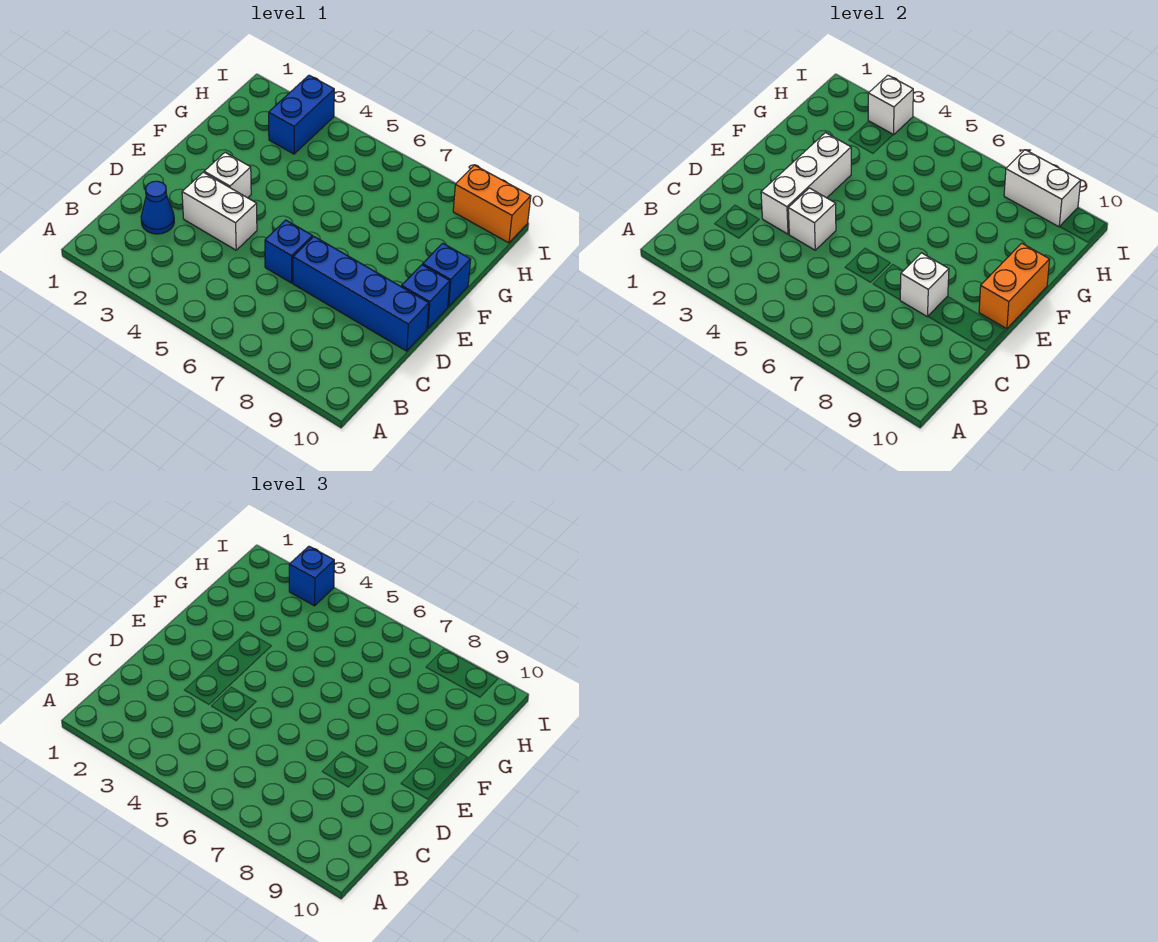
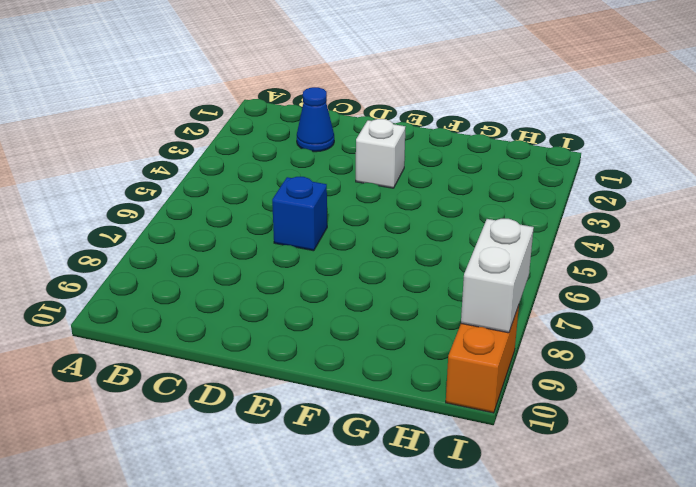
none -> white brick D3:D4 level 1
none -> blue brick D7:D10 level 1
none -> blue brick E10 level 1

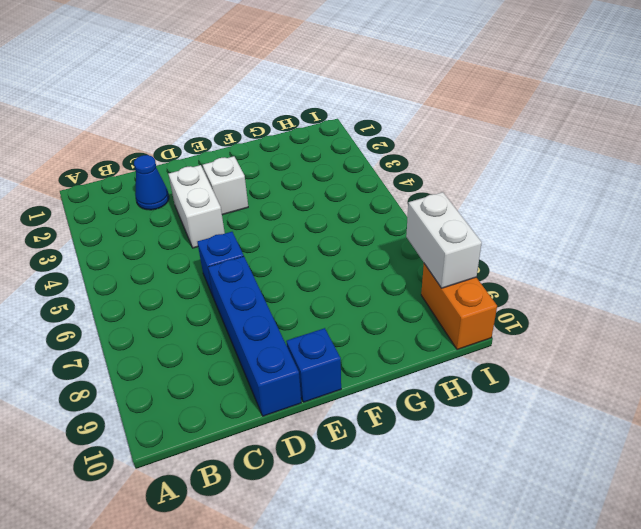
none -> blue brick F10 level 1
none -> blue brick H3:I3 level 1
none -> white brick D3:F3 level 2

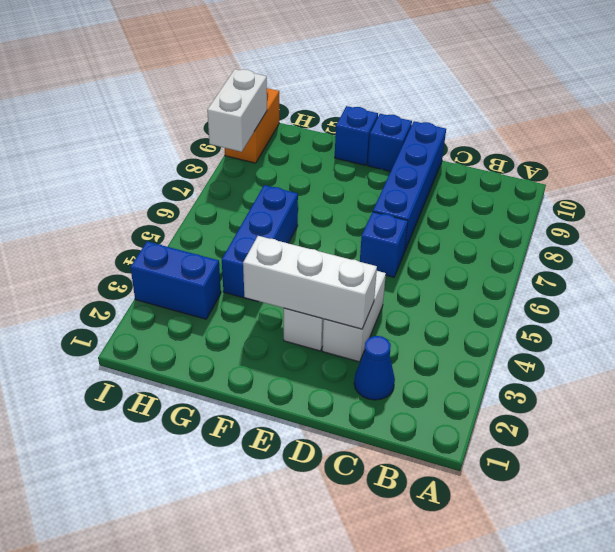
blue brick G4:G6 level 1 -> none
none -> white brick D4 level 2
none -> white brick D8 level 2
none -> orange brick E10:F10 level 2

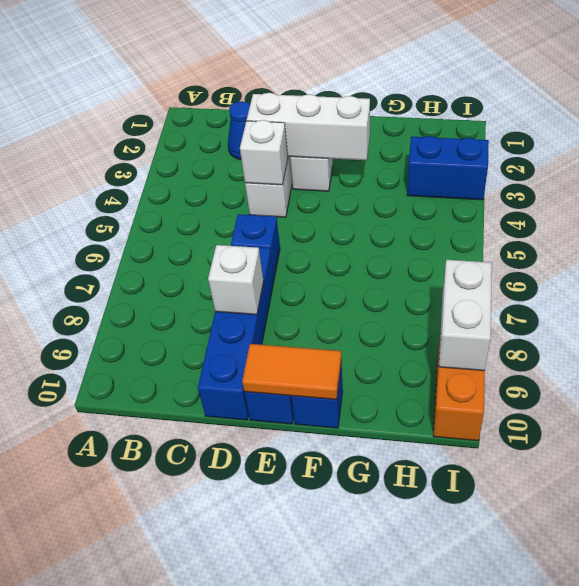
orange tile E10:F10 level 2 -> orange brick E10:F10 level 2
none -> white brick I3 level 2
none -> blue brick I3 level 3

